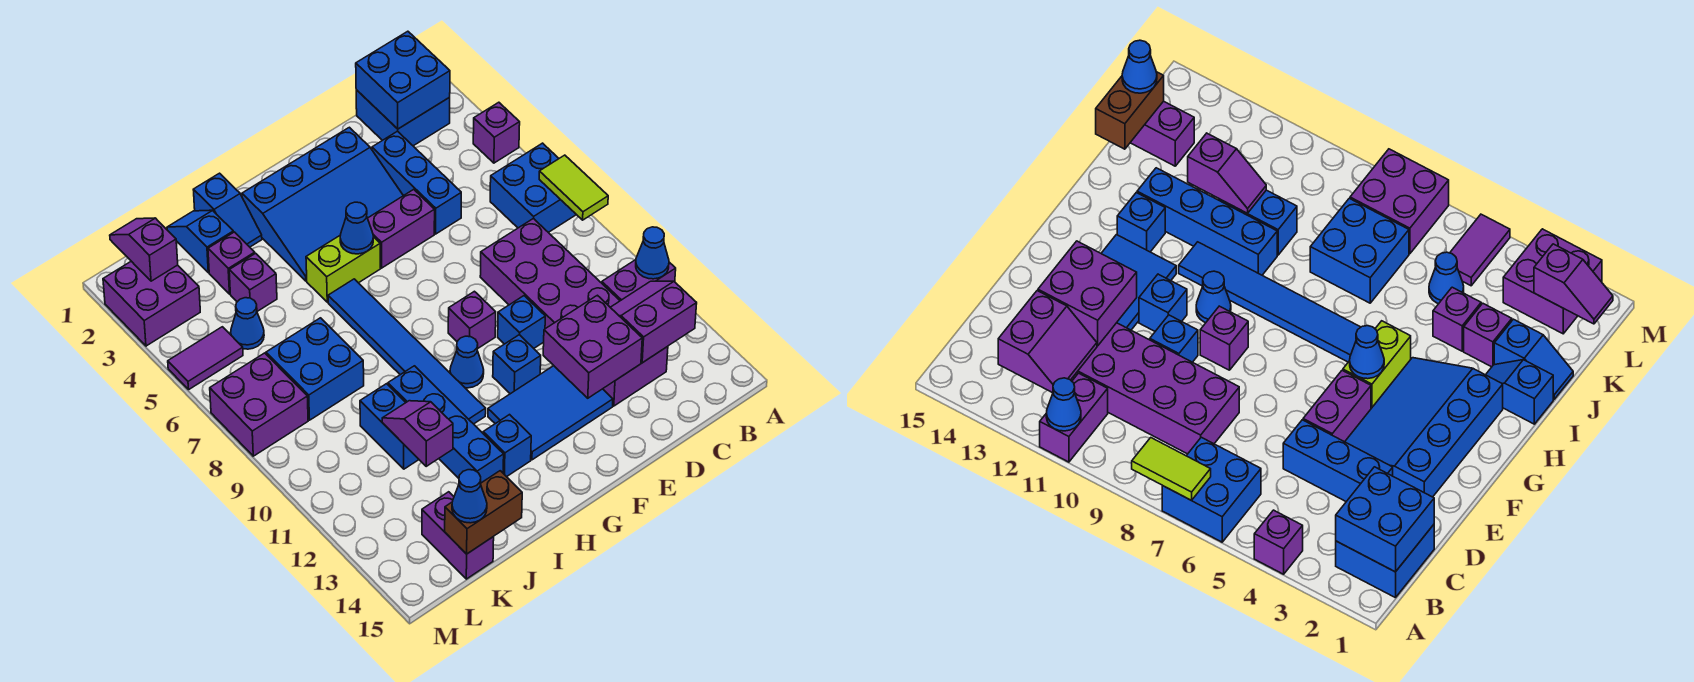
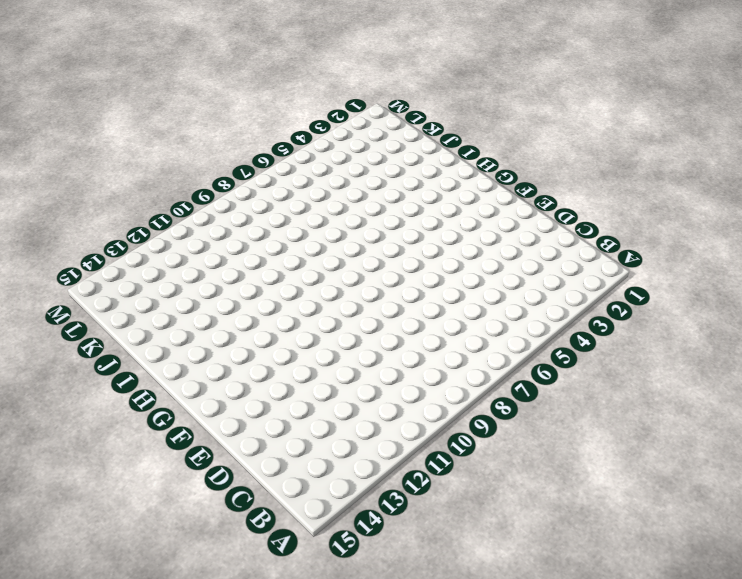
none -> purple brick A4 level 1
none -> blue brick A6:B7 level 1
none -> purple brick A11:B11 level 1
none -> blue brick B1:C2 level 1

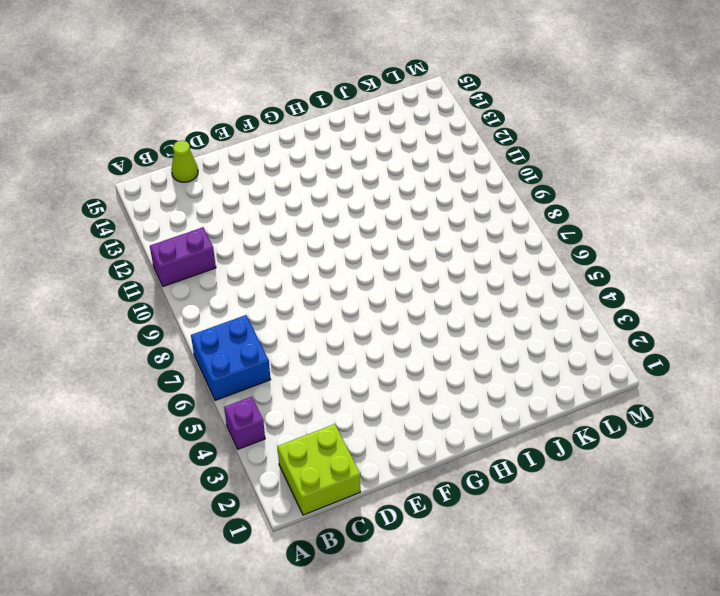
lime brick B1:C2 level 1 -> blue brick B1:C2 level 1
lime cone C15 level 1 -> none
none -> purple brick C8:D13 level 1
none -> blue brick D3:D5 level 1
none -> blue slope E2:H4 level 1 top 2
none -> purple brick E5:F5 level 1

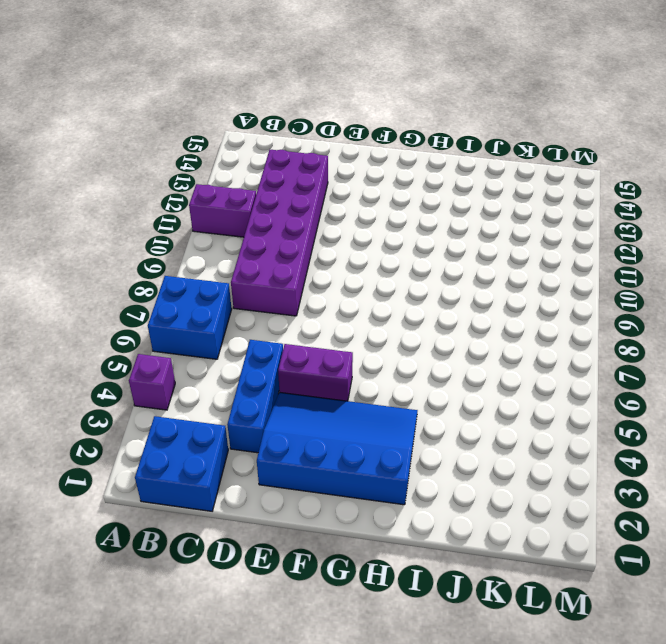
none -> blue brick E10 level 1
none -> blue tile E12:G13 level 1
none -> purple brick F9 level 1
none -> blue brick F11 level 1

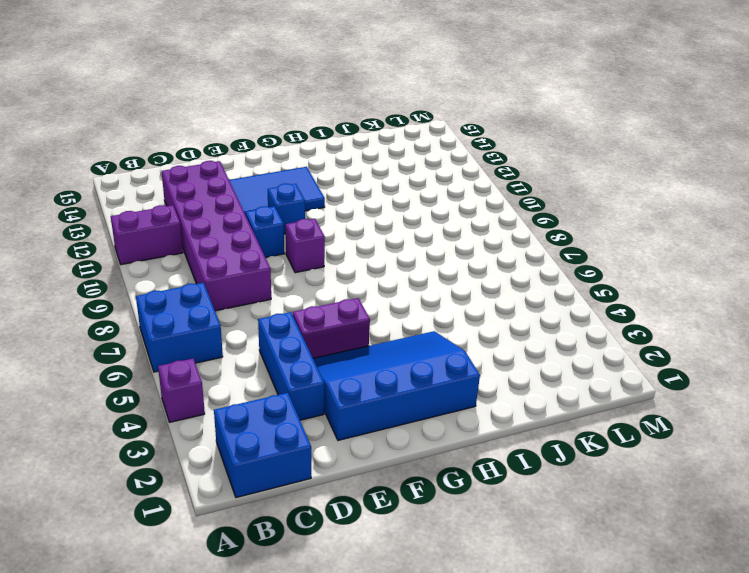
none -> lime brick G5:H5 level 1
none -> blue cone G10 level 1
none -> blue tile H6:H11 level 1
none -> blue brick H13 level 1

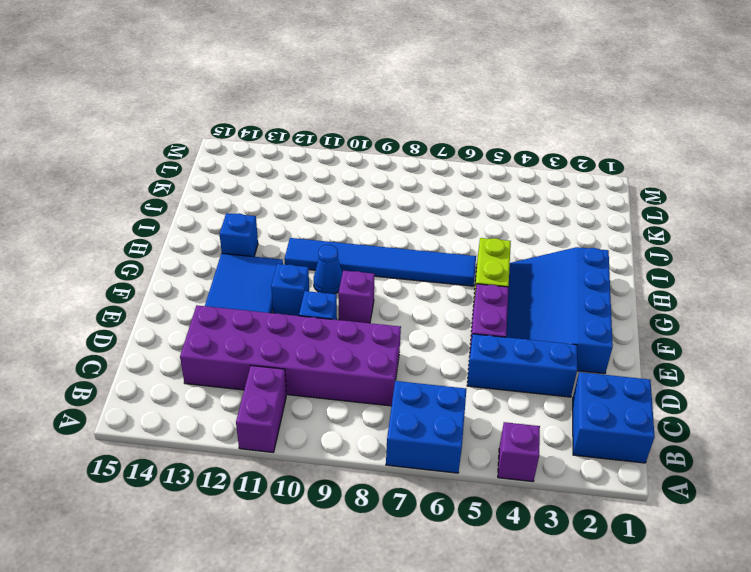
none -> blue slope I1:I2 level 1 top 1
none -> blue brick I10:I13 level 1
none -> blue slope J1:J2 level 1 top 2
none -> purple brick J3 level 1

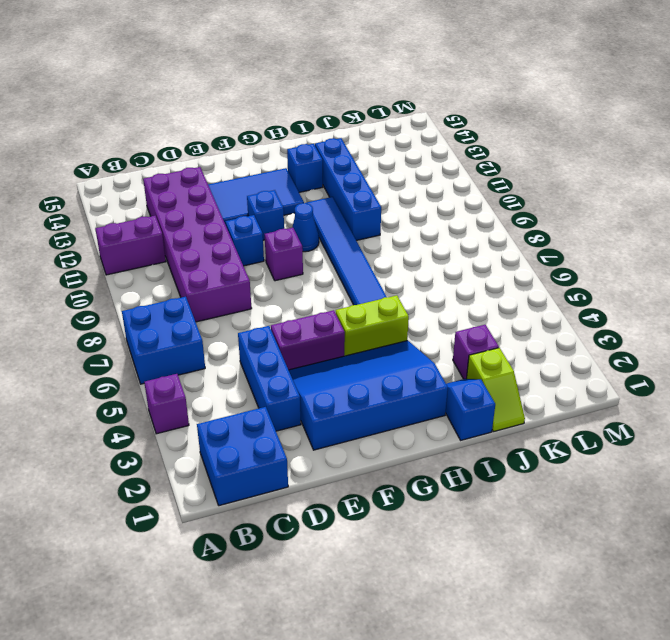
lime slope J1:J2 level 1 top 2 -> blue slope J1:J2 level 1 top 2
none -> purple brick J4 level 1
none -> blue brick J7:K8 level 1
none -> blue brick J10:J11 level 1
none -> blue cone K5 level 1

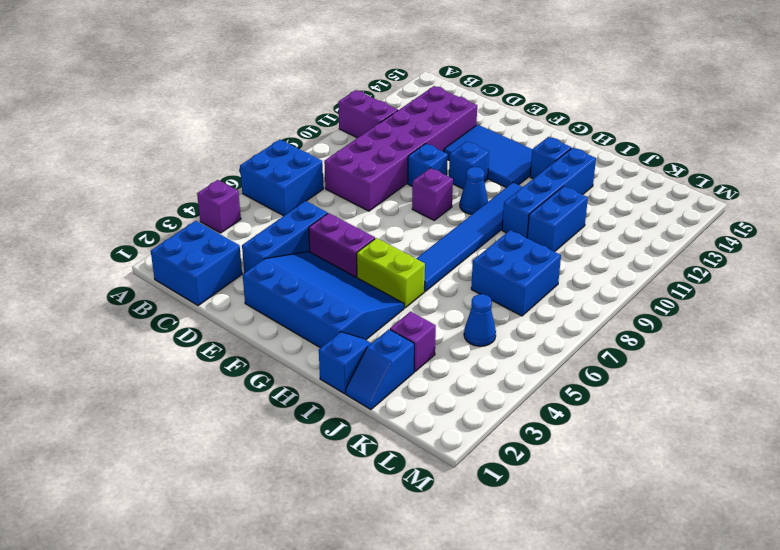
none -> purple brick J4 level 1
none -> purple brick K14:K15 level 1
none -> purple brick L2:M3 level 1
none -> purple tile L5:M5 level 1

